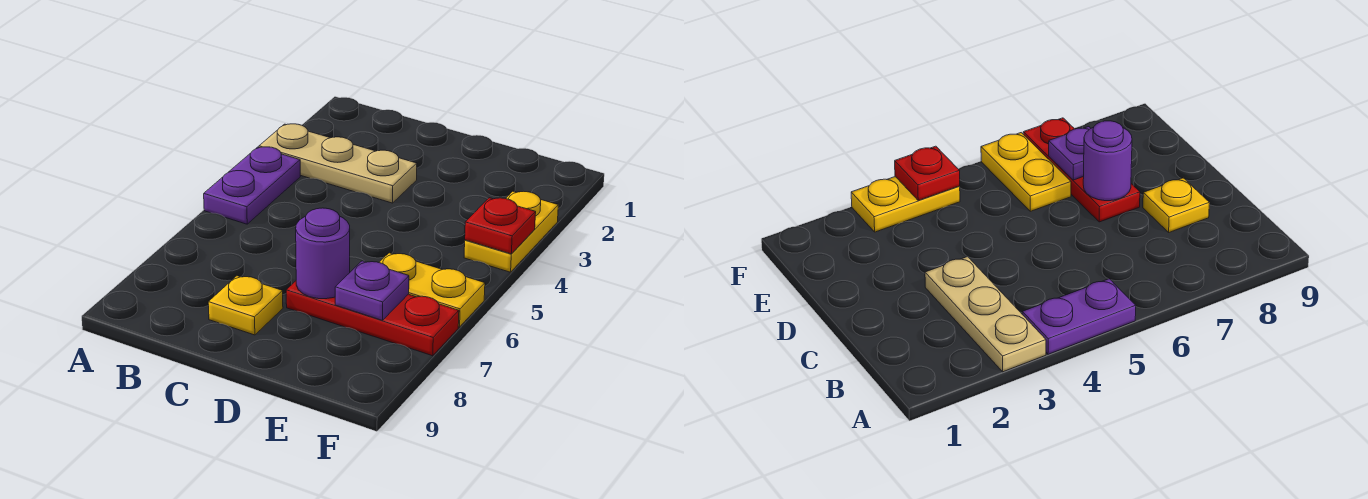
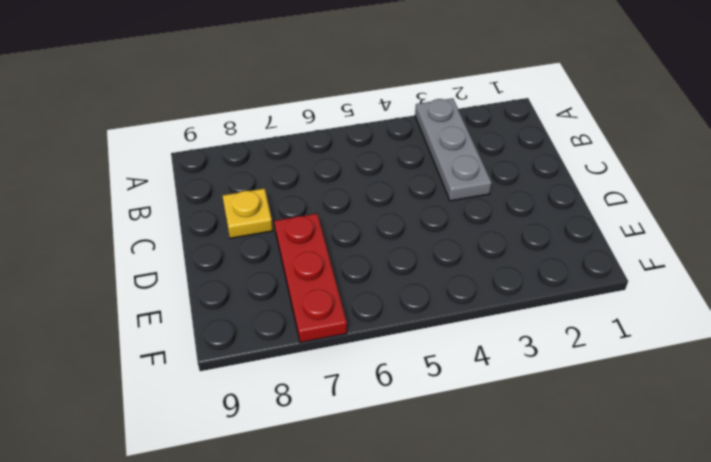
grey plate A3:C3 level 1 -> tan plate A3:C3 level 1
none -> purple plate A4:A5 level 1
none -> yellow plate E6:F6 level 1

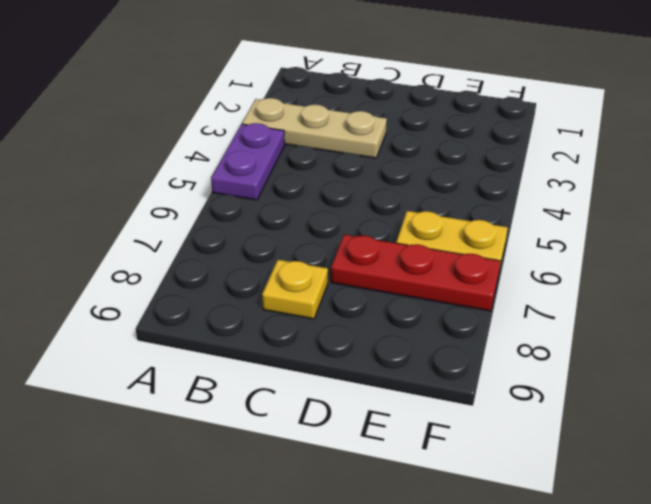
none -> yellow plate F3:F4 level 1
none -> purple round brick D7 level 2

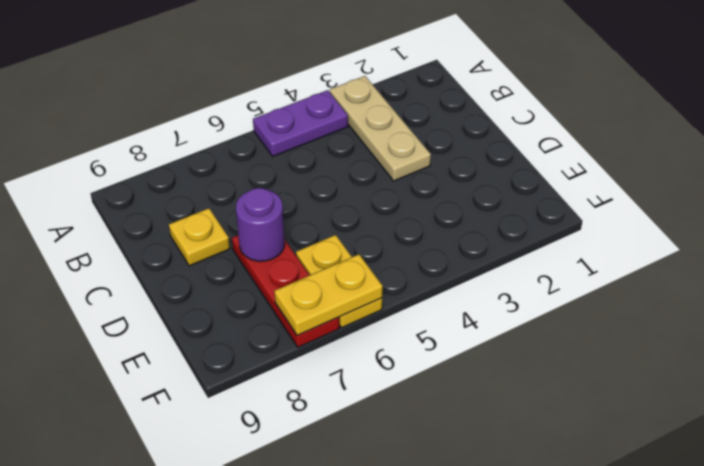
yellow plate F6:F7 level 2 -> yellow plate F3:F4 level 1
none -> purple plate E7 level 2
none -> red plate F4 level 2

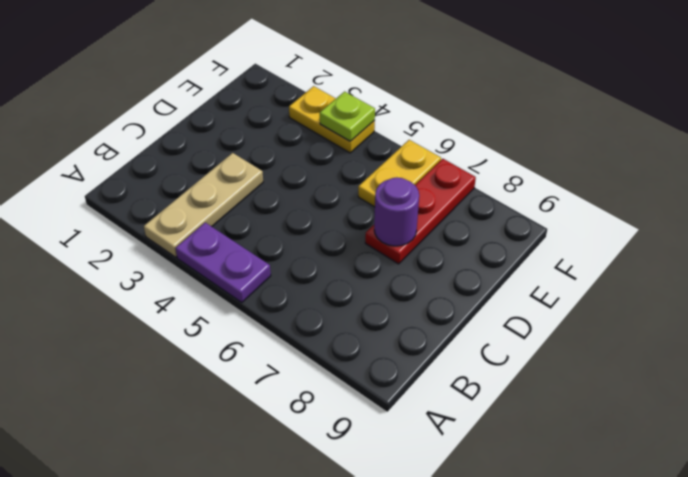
lime plate F4 level 2 -> red plate F4 level 2
none -> yellow plate C8 level 1
none -> purple plate E7 level 2

